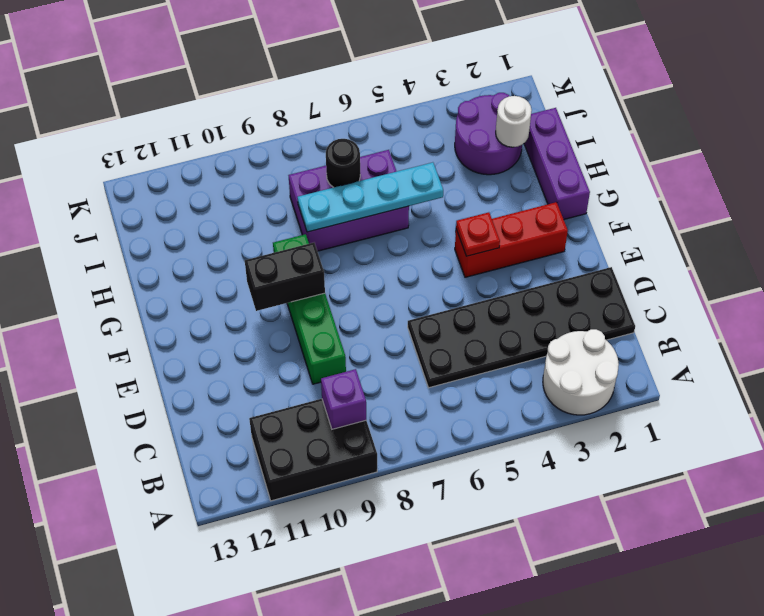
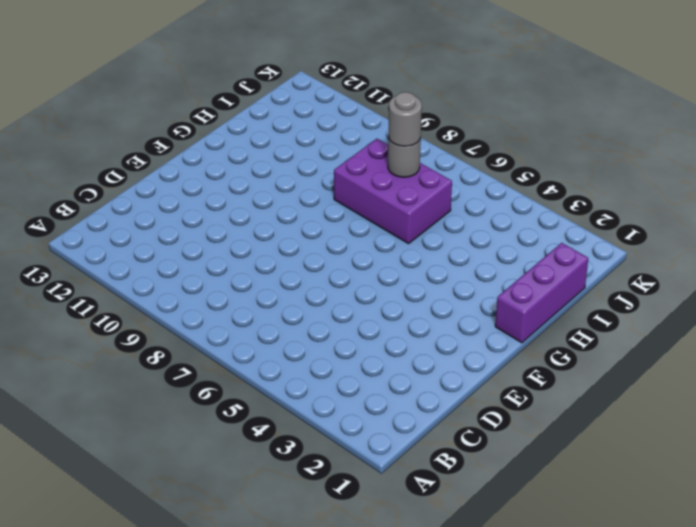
grey round brick I7 level 2 -> black round brick I7 level 2
grey round brick I7 level 3 -> none
none -> white round brick A2:B3 level 1
none -> black brick A9:B11 level 1
none -> black plate C1:D6 level 1

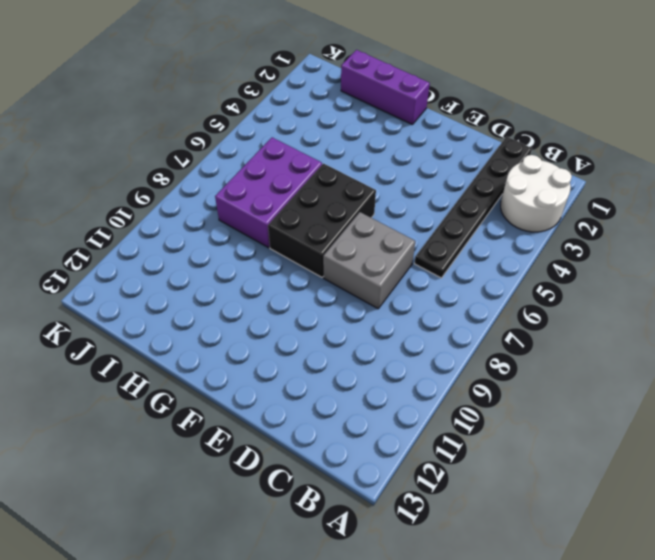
black plate C1:C6 level 1 -> black plate C1:D6 level 1
grey brick D7:E8 level 1 -> none
black brick F6:G8 level 1 -> black brick A9:B11 level 1
none -> green brick D9:G9 level 1
none -> red brick F2:F4 level 1
none -> purple round brick I2:J3 level 1

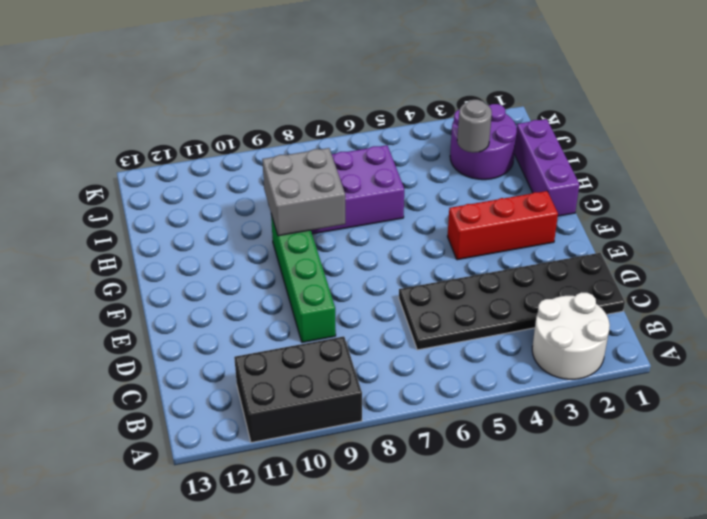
grey brick G8:H9 level 2 -> cyan plate H5:H8 level 2
grey round brick I3 level 2 -> none
none -> purple brick B9 level 2
none -> red plate F4 level 2
none -> black brick F9:F10 level 2

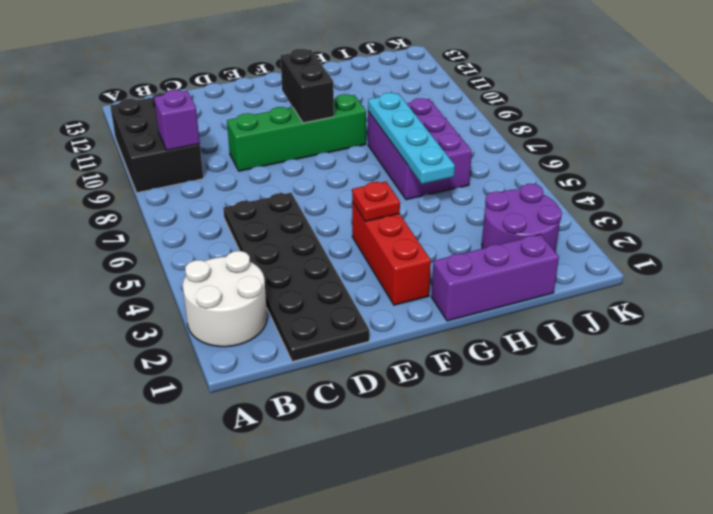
none -> white round brick I2 level 2
none -> black round brick I7 level 2

